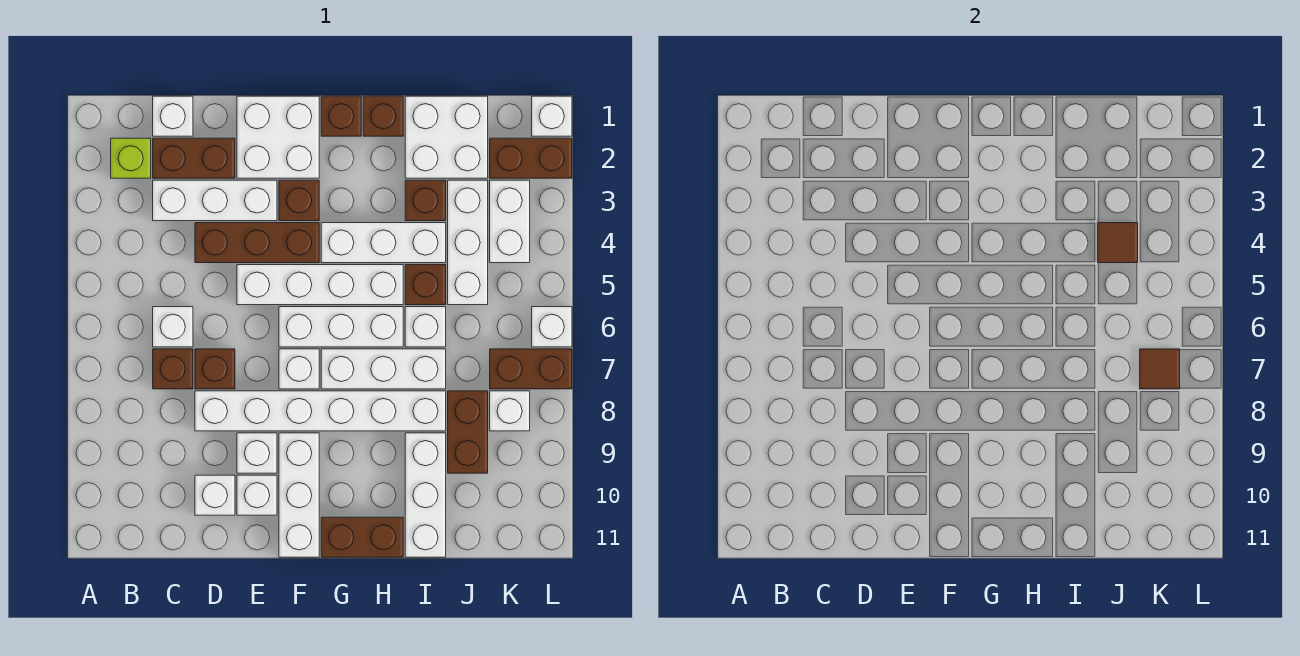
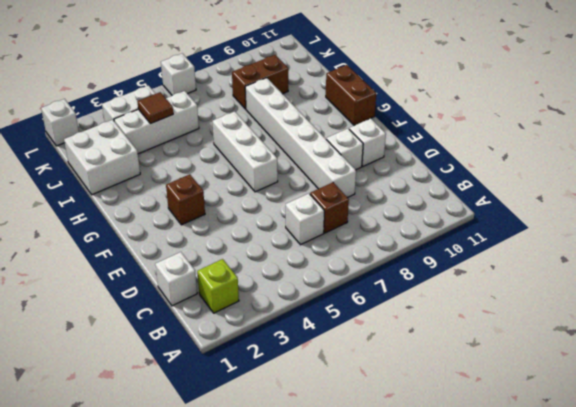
none -> brown brick C2:D2 level 1
none -> white brick C3:E3 level 1
none -> brown brick D4:F4 level 1
none -> brown brick D7 level 1

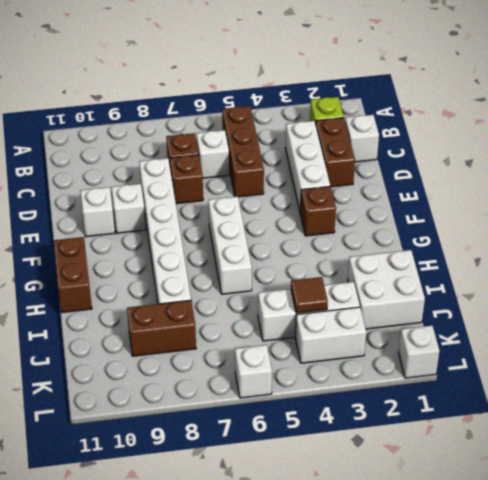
brown brick B5:D5 level 1 -> brown brick D4:F4 level 1
none -> white brick D10 level 1
none -> white brick E1:F2 level 1
none -> white brick E5:H5 level 1
none -> white brick F7 level 1

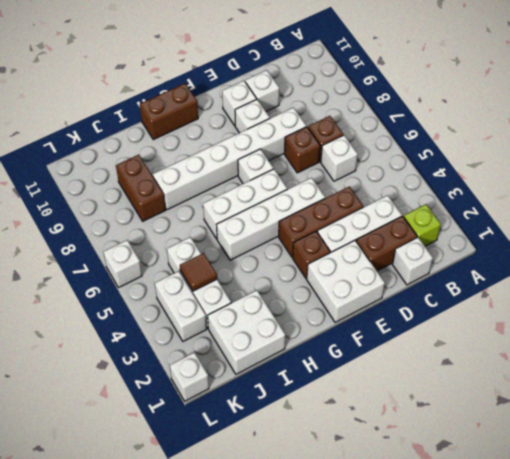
none -> white brick F9:F11 level 1
none -> brown brick G1 level 1
none -> white brick G4:I4 level 1
none -> white brick G7:I7 level 1

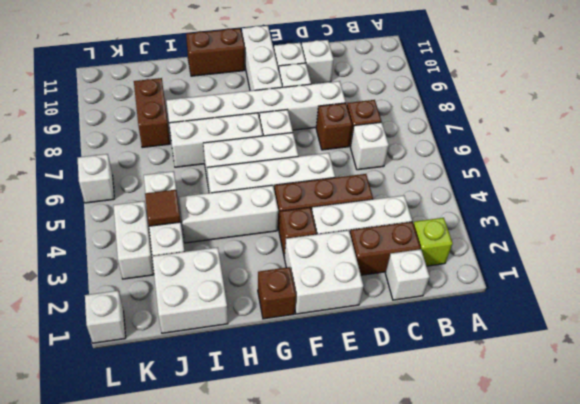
none -> brown brick H1 level 1
none -> brown brick I3 level 1
none -> brown brick I5 level 1
none -> white brick I6 level 1

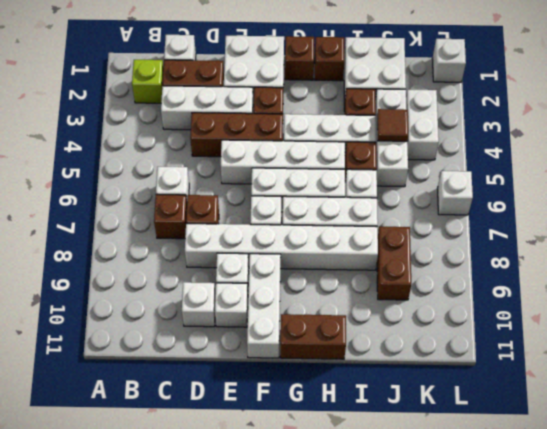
none -> white brick I9:I11 level 1
none -> brown brick K2:L2 level 1
none -> brown brick K7:L7 level 1
none -> white brick K8 level 1

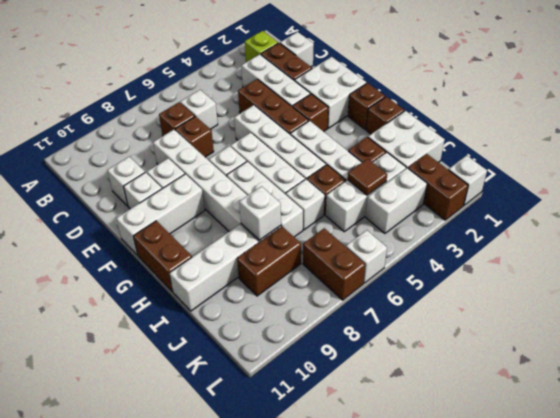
white brick I8 level 2 -> white brick K8 level 1
none -> brown tile K7 level 2

